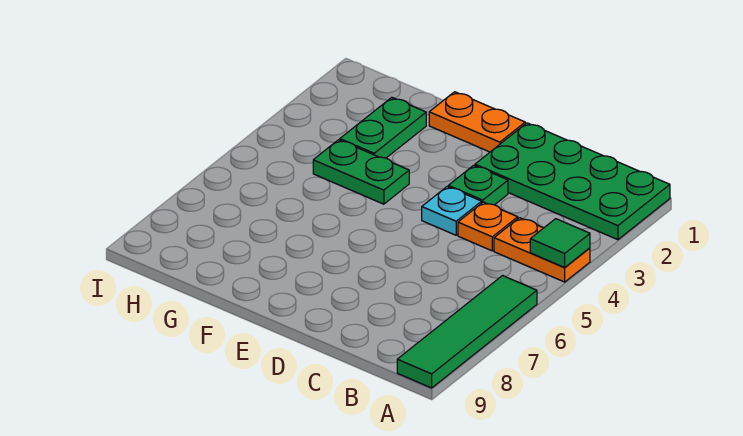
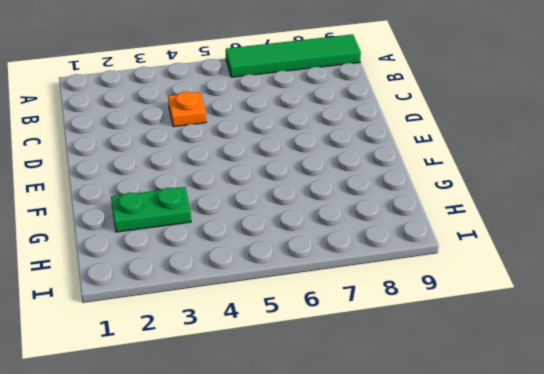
none -> green plate A1:D2 level 1
none -> orange plate A4:B4 level 1

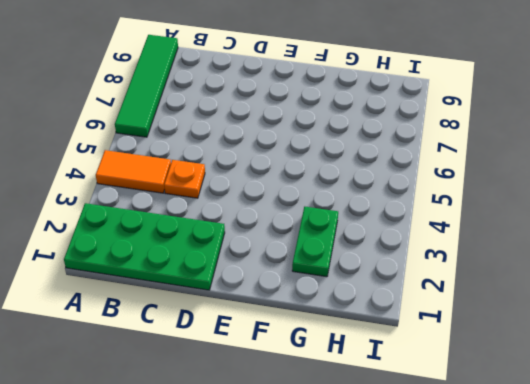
orange tile A4:B4 level 1 -> orange plate A4:B4 level 1
none -> green plate D3 level 1
none -> cyan plate D4 level 1

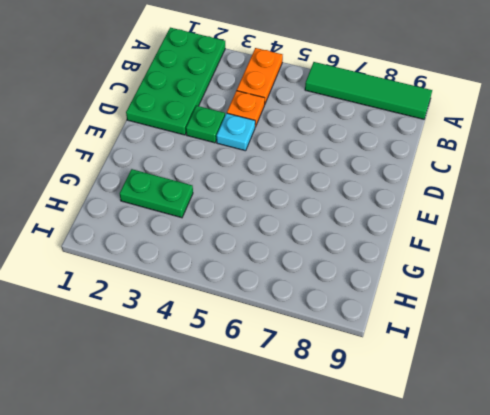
none -> orange plate E1:F1 level 1
none -> green plate F4:G4 level 1

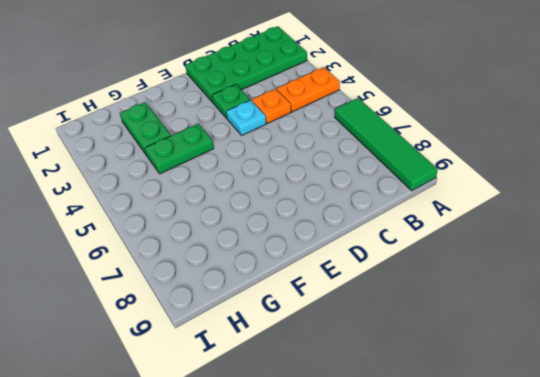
none -> orange plate E1:F1 level 1
none -> green tile A4 level 2

